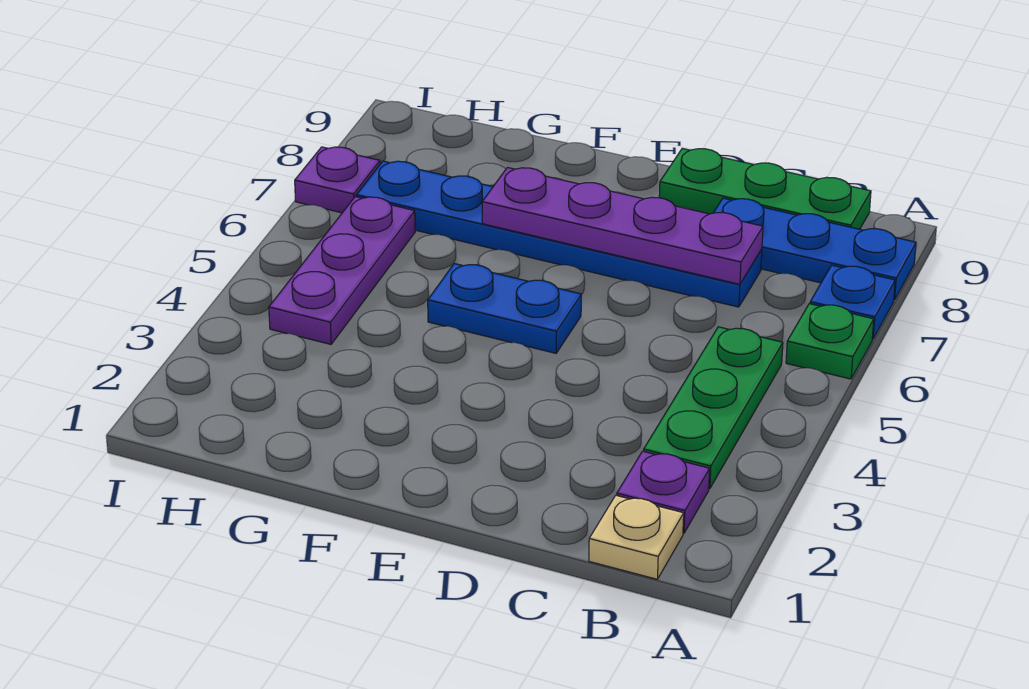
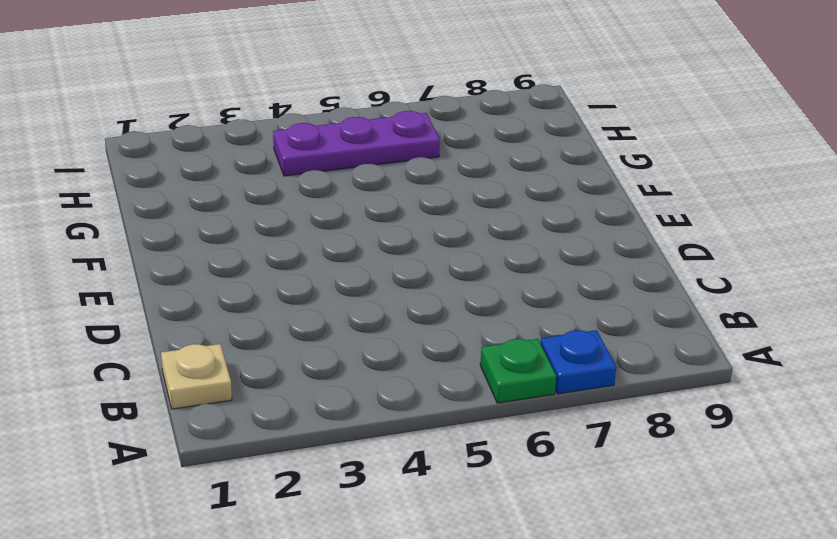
none -> blue plate A8:C8 level 1
none -> purple plate B2 level 1
none -> green plate B3:B5 level 1

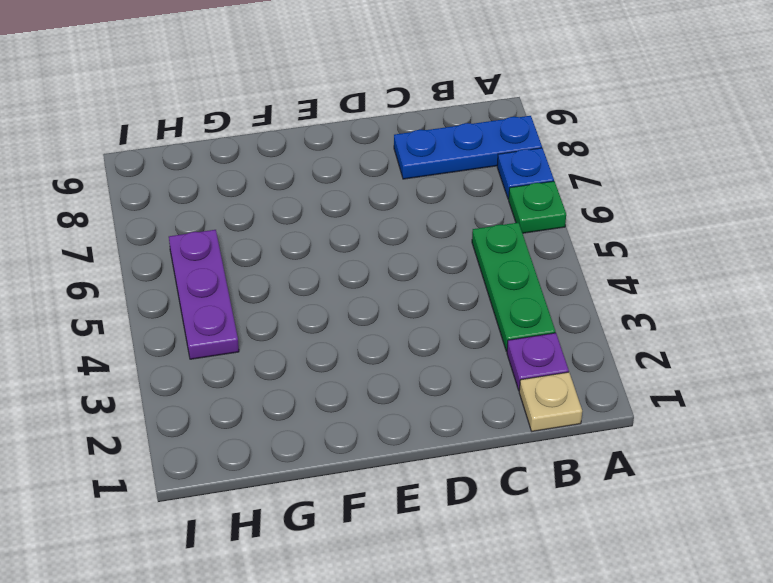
none -> green plate B9:D9 level 1
none -> blue plate C7:H7 level 1
none -> blue plate E5:F5 level 1

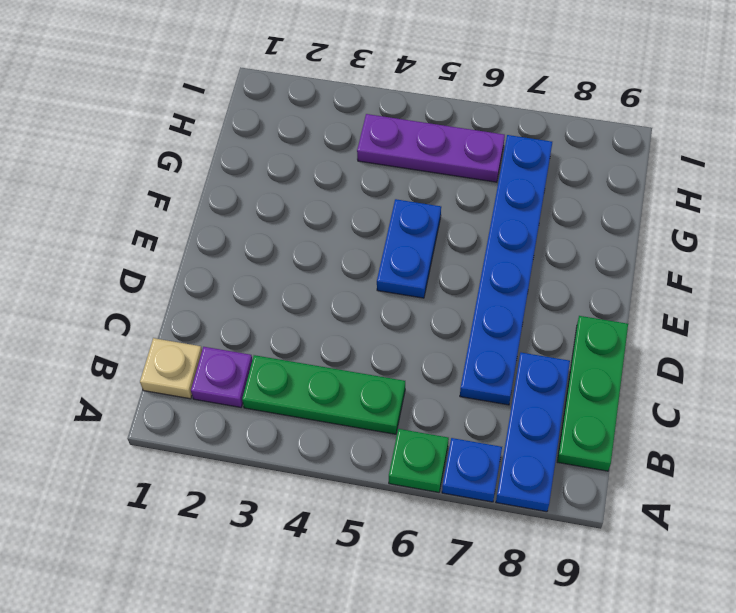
none -> purple plate I7 level 1
none -> purple plate C7:F7 level 2

